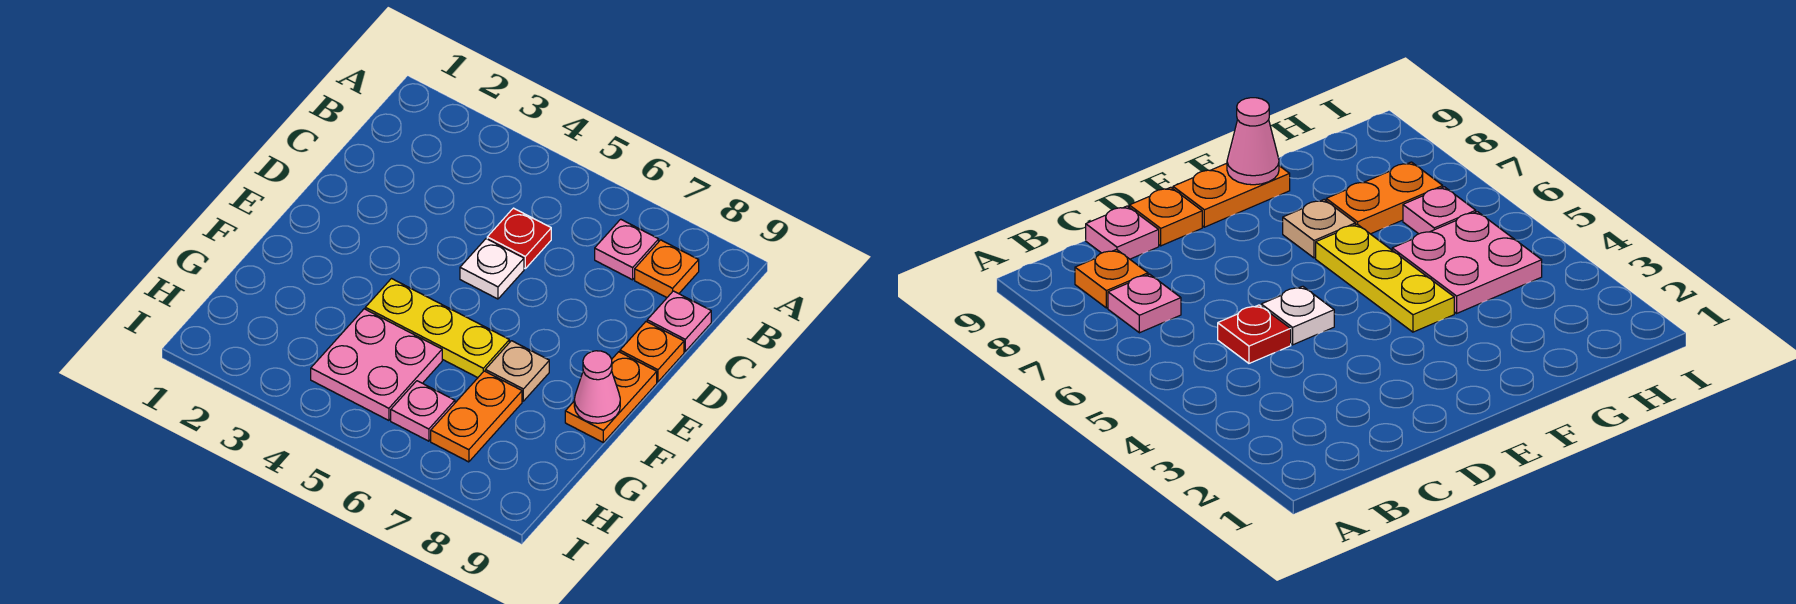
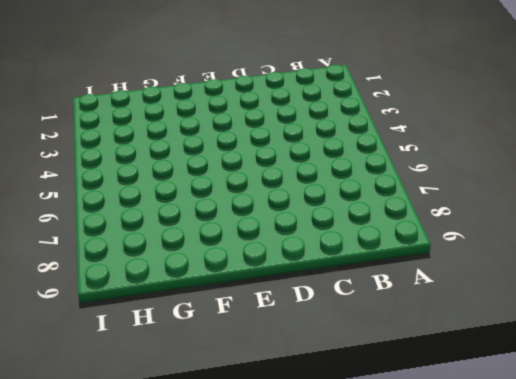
none -> pink plate B7 level 1
none -> orange plate B8 level 1
none -> red plate C5 level 1

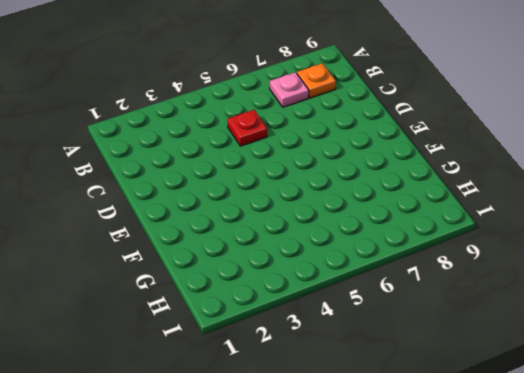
none -> pink plate C9 level 1
none -> white plate D5 level 1
none -> orange plate D9 level 1

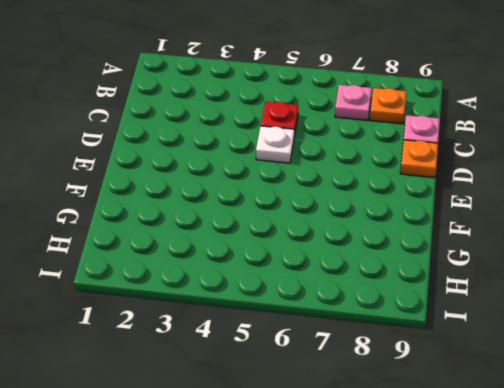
none -> orange plate E9:F9 level 1
none -> yellow plate F4:F6 level 1
none -> tan plate F7 level 1

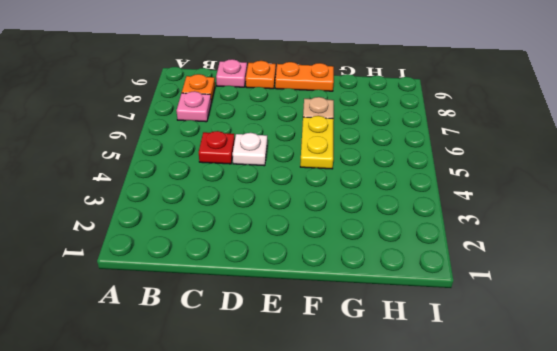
yellow plate F5:F6 level 1 -> yellow plate F4:F6 level 1
none -> pink plate G4:H5 level 1
none -> orange plate G7:H7 level 1
none -> pink plate H6 level 1

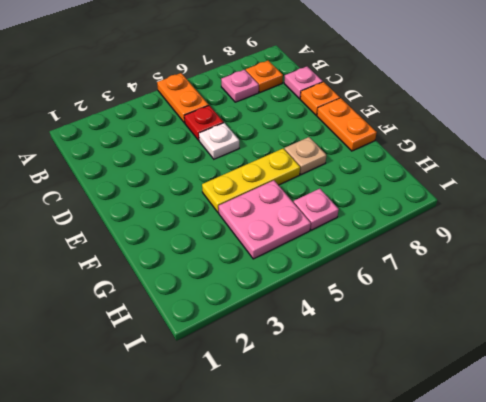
orange plate A5:B5 level 1 -> orange plate G7:H7 level 1
none -> pink cone F9 level 2

